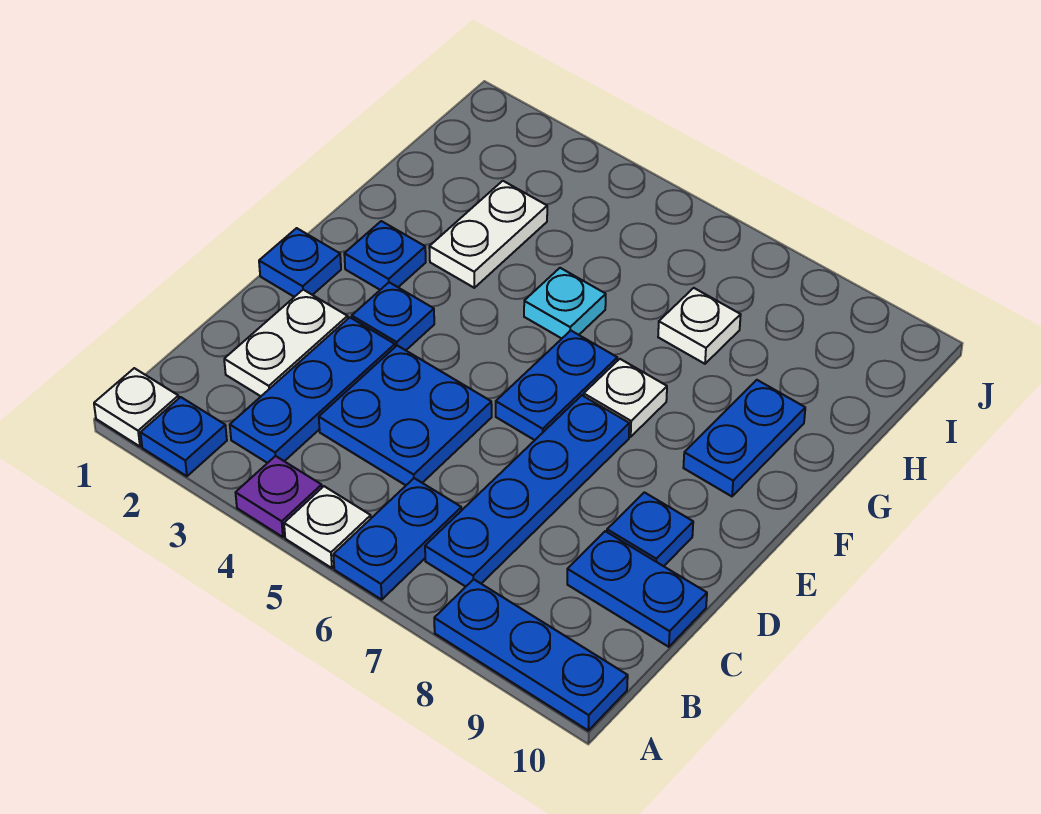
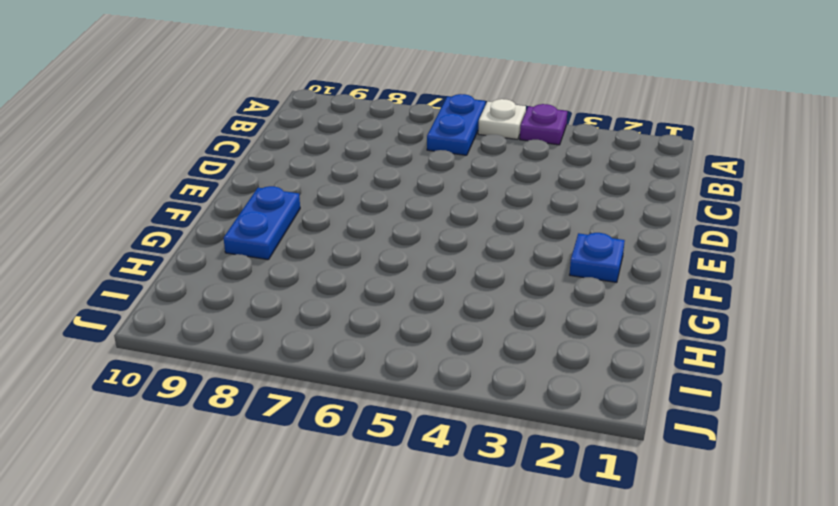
none -> white plate A1 level 1
none -> blue plate A2 level 1
none -> blue plate A8:A10 level 1

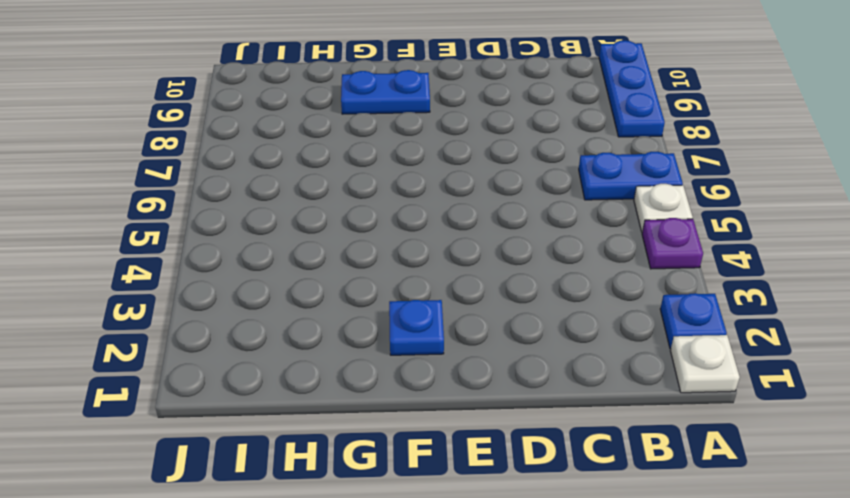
none -> blue plate B3:D3 level 1
none -> blue plate B7:E7 level 1
none -> white plate C2:D2 level 1

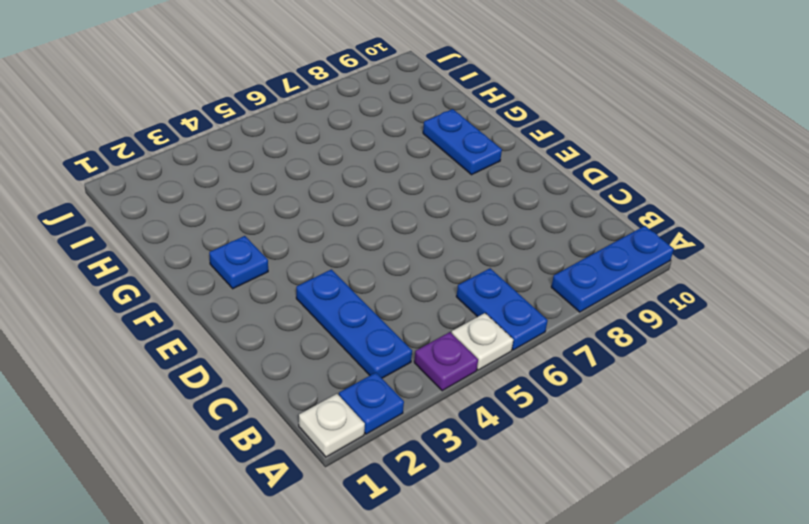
none -> blue plate B7:E7 level 1
none -> white plate C2:D2 level 1
none -> blue plate C4:D5 level 1

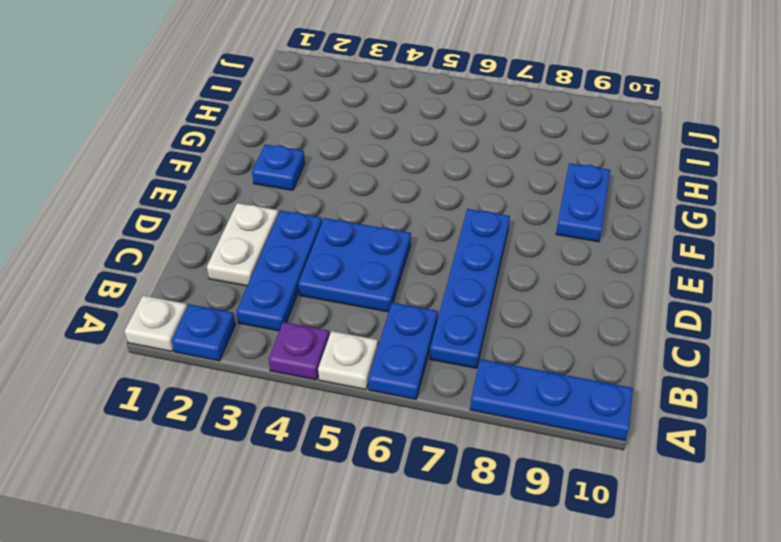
none -> blue plate C9:C10 level 1
none -> blue plate D9 level 1
none -> blue plate E1 level 1

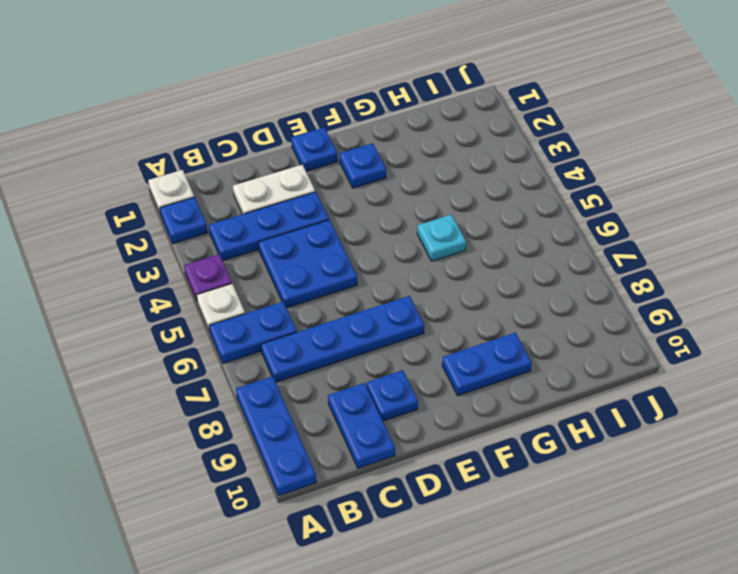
none -> blue plate E3 level 1
none -> blue plate E6:F6 level 1
none -> white plate F7 level 1

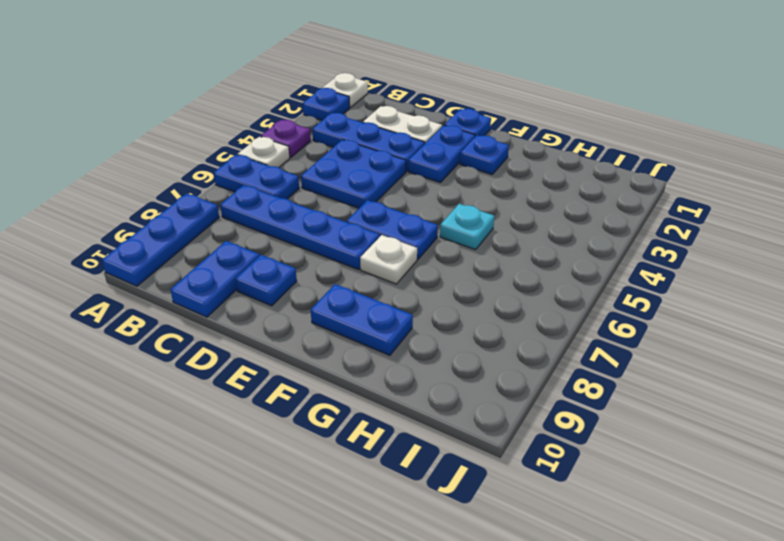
blue plate E2:E3 level 1 -> blue plate E3 level 1
none -> white plate G3:H3 level 1
none -> white plate H7 level 1

